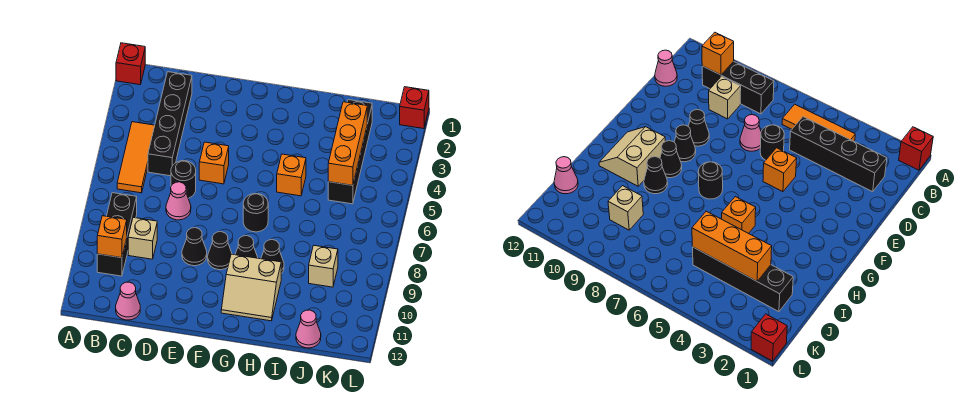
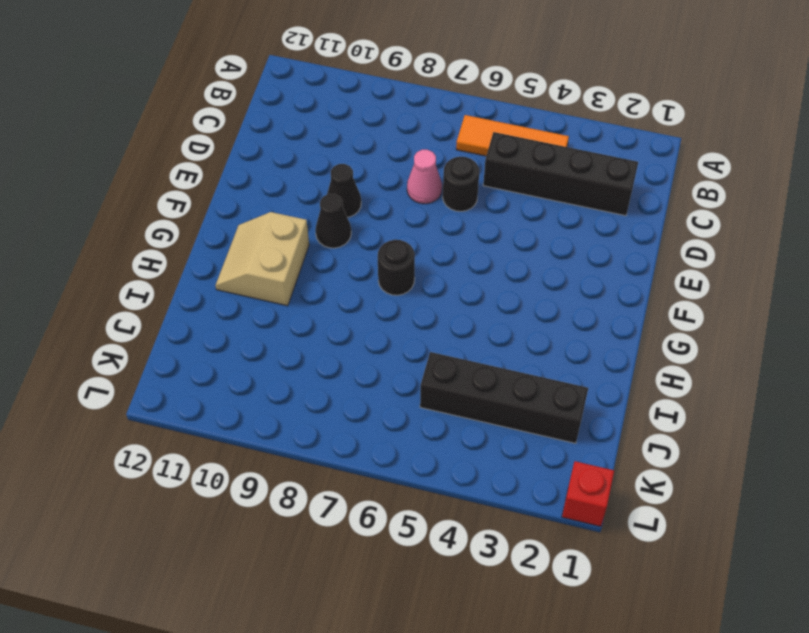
none -> red brick A1 level 1
none -> black brick B8:B10 level 1
none -> tan brick C9 level 1

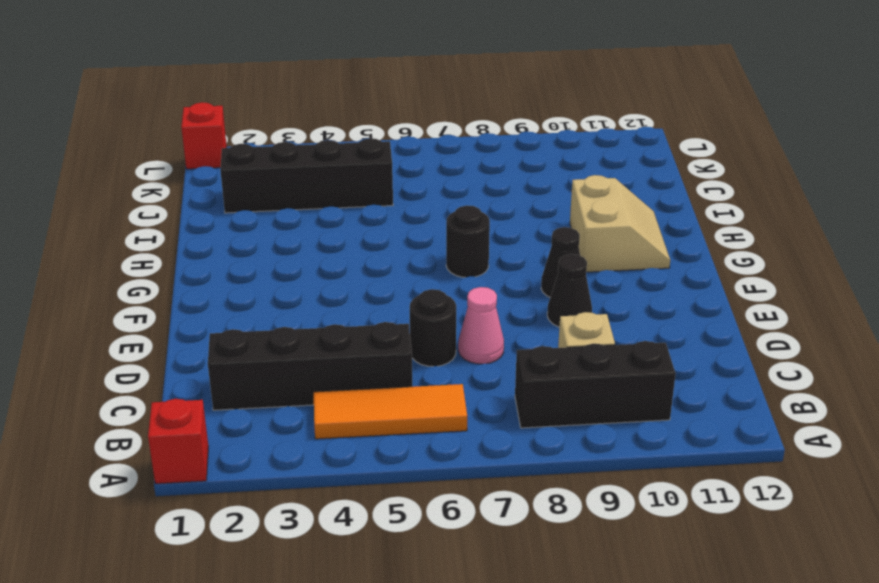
none -> pink cone C12 level 1
none -> orange brick E5 level 1
none -> black cone G9 level 1

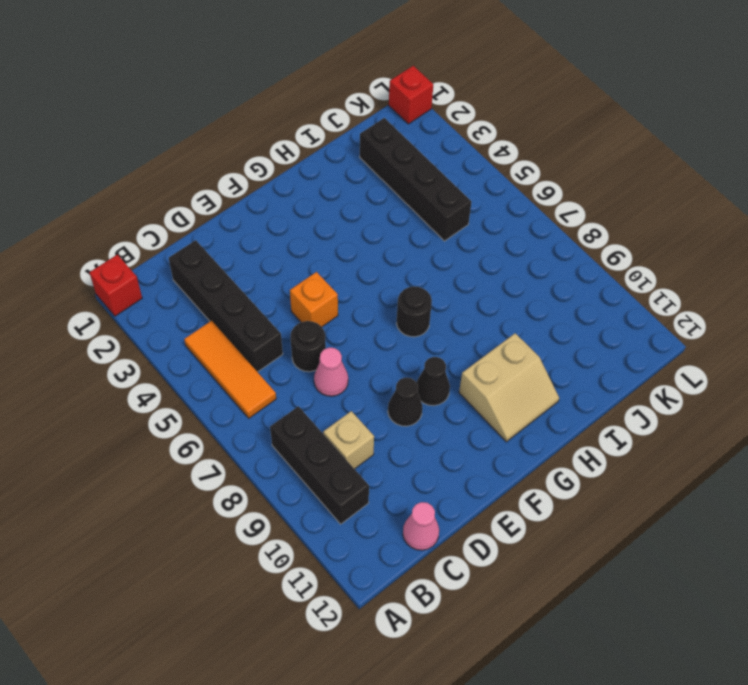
none -> black cone G9 level 1
none -> orange brick H5 level 1
none -> black cone H9 level 1

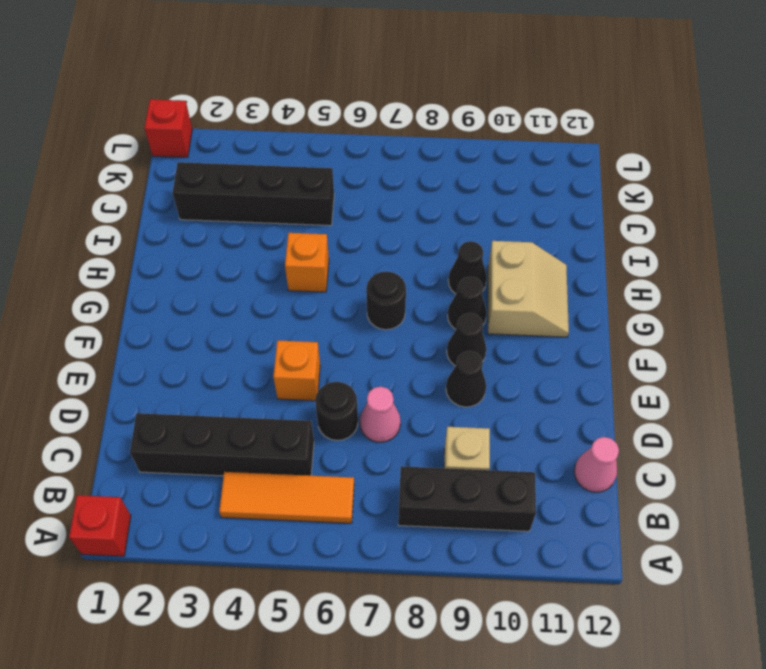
none -> tan brick J9 level 1
none -> pink cone J12 level 1
none -> orange brick B10 level 2

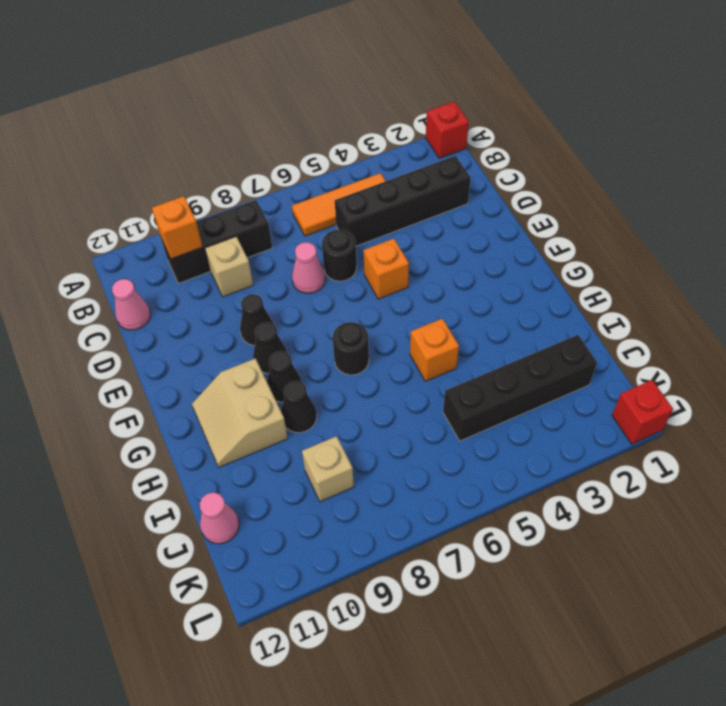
none -> orange brick J3:J5 level 2

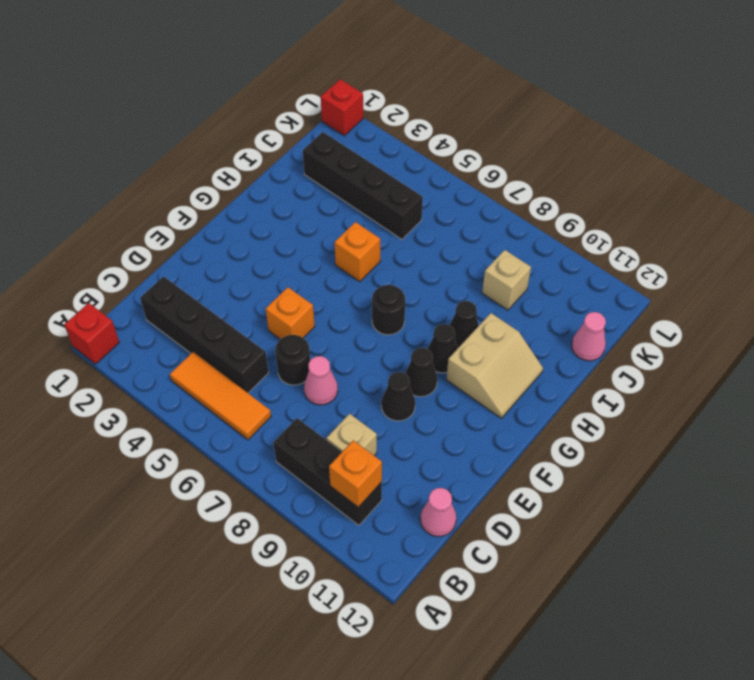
none -> orange brick J3:J5 level 2

